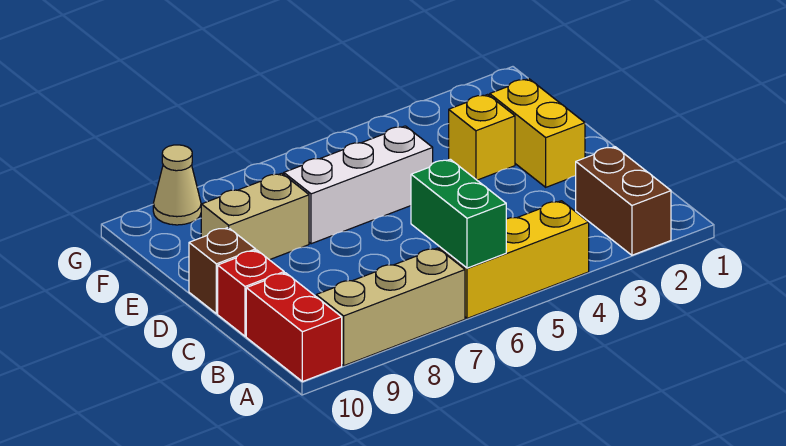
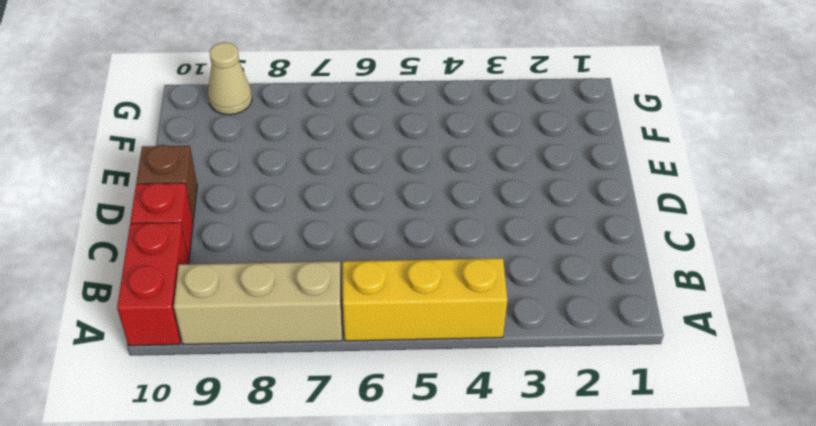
none -> brown brick A2:B2 level 1
none -> yellow brick D2:E2 level 1
none -> yellow brick E3 level 1

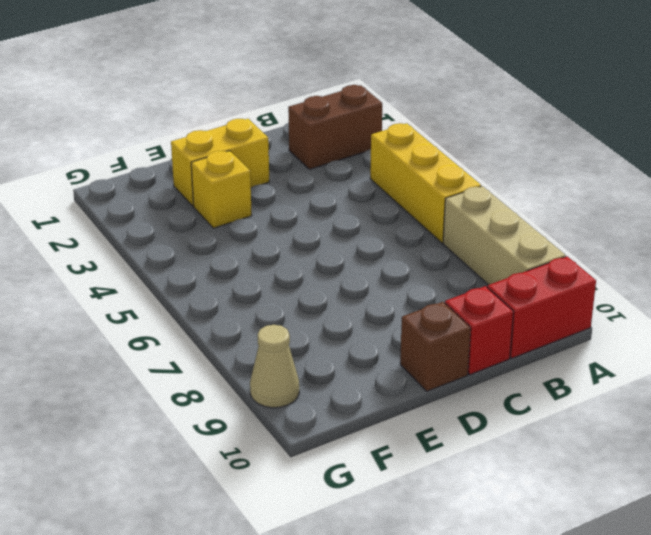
none -> white brick E5:E7 level 1
none -> tan brick E8:E9 level 1
none -> green brick A6:B6 level 2

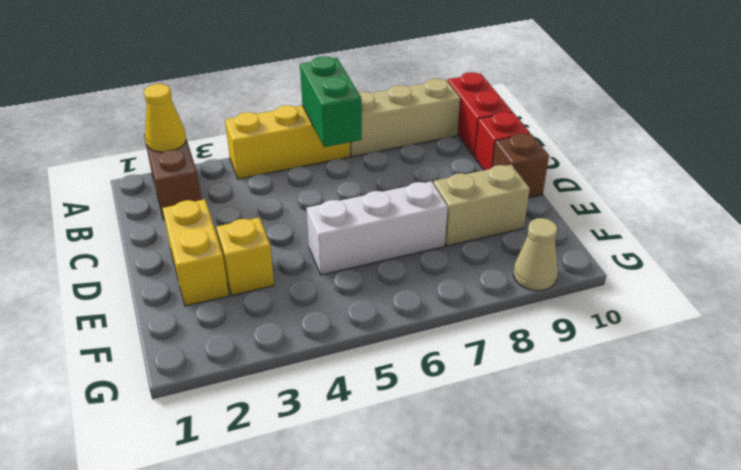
yellow cone A2 level 2 -> none

